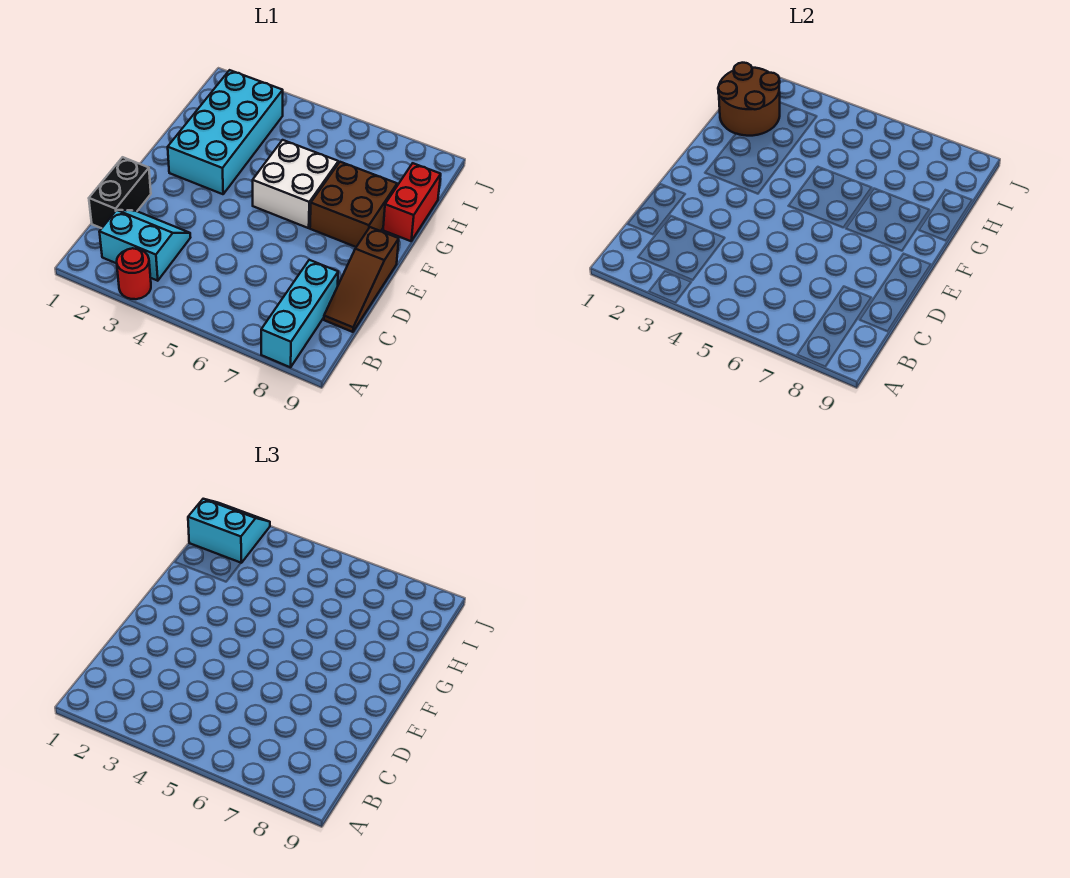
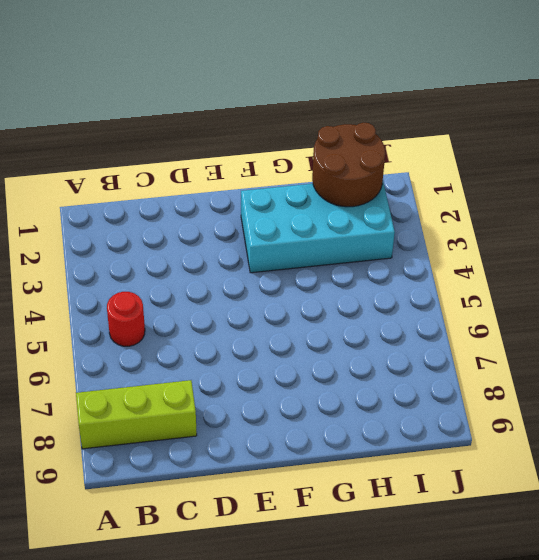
lime brick A8:C8 level 1 -> cyan brick A8:C8 level 1
red round brick B5 level 1 -> red round brick A3 level 1
none -> cyan slope B2:C3 level 1 top B
none -> black brick C1:D1 level 1

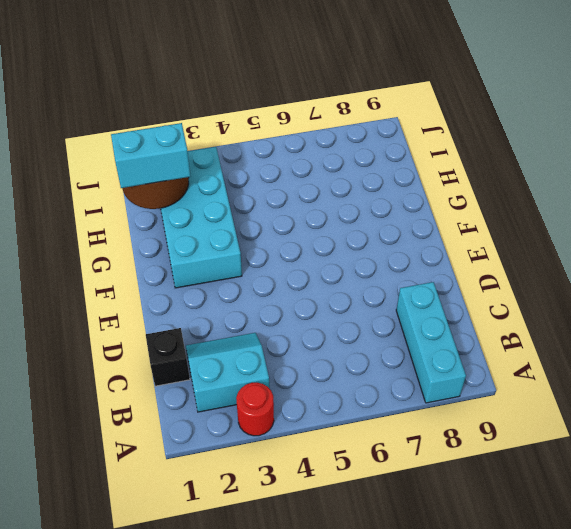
black brick C1 level 1 -> black brick C1:D1 level 1
cyan brick H1:H2 level 3 -> none
none -> brown slope C9:E9 level 1 top E
none -> white brick F5:G6 level 1

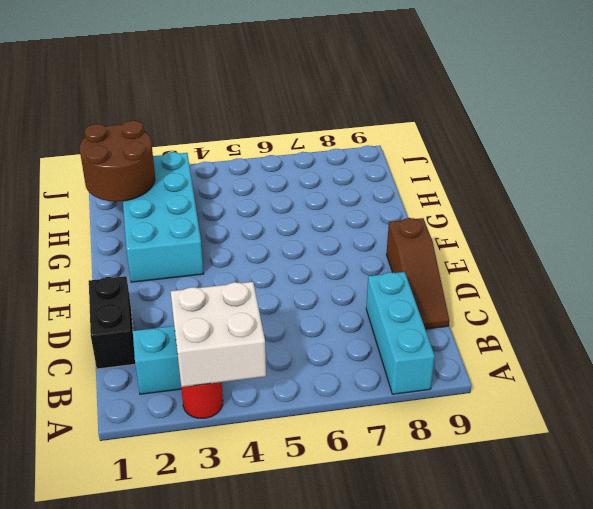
white brick A3:B4 level 2 -> white brick F5:G6 level 1
none -> brown brick F7:G8 level 1
none -> red brick G9:H9 level 1

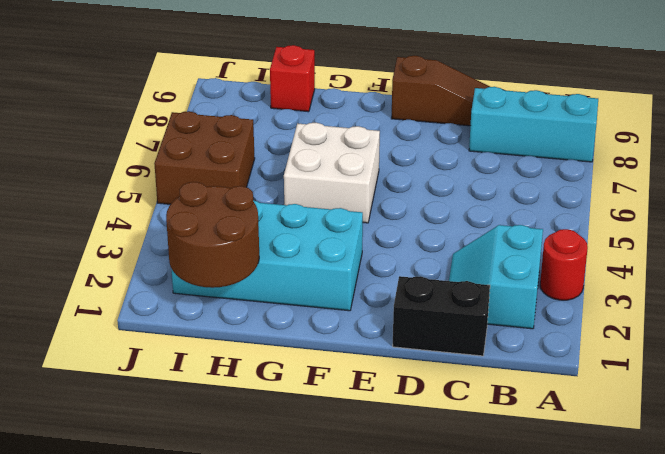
red brick H9 level 1 -> red brick G9:H9 level 1
brown brick I5:J6 level 1 -> brown brick F7:G8 level 1
none -> cyan slope I1:J2 level 3 top I

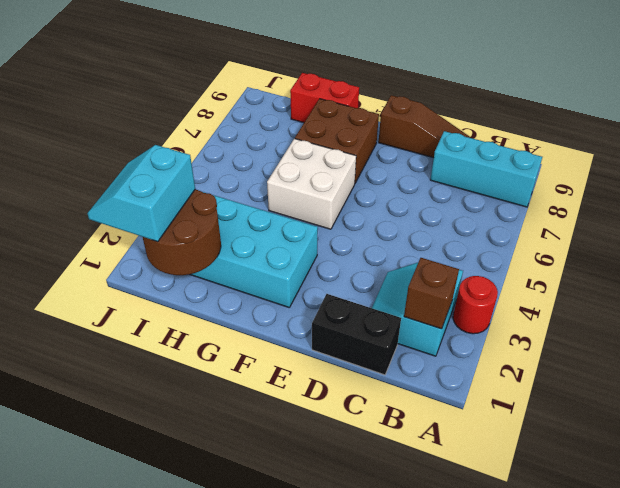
brown brick B2 level 2 -> none

